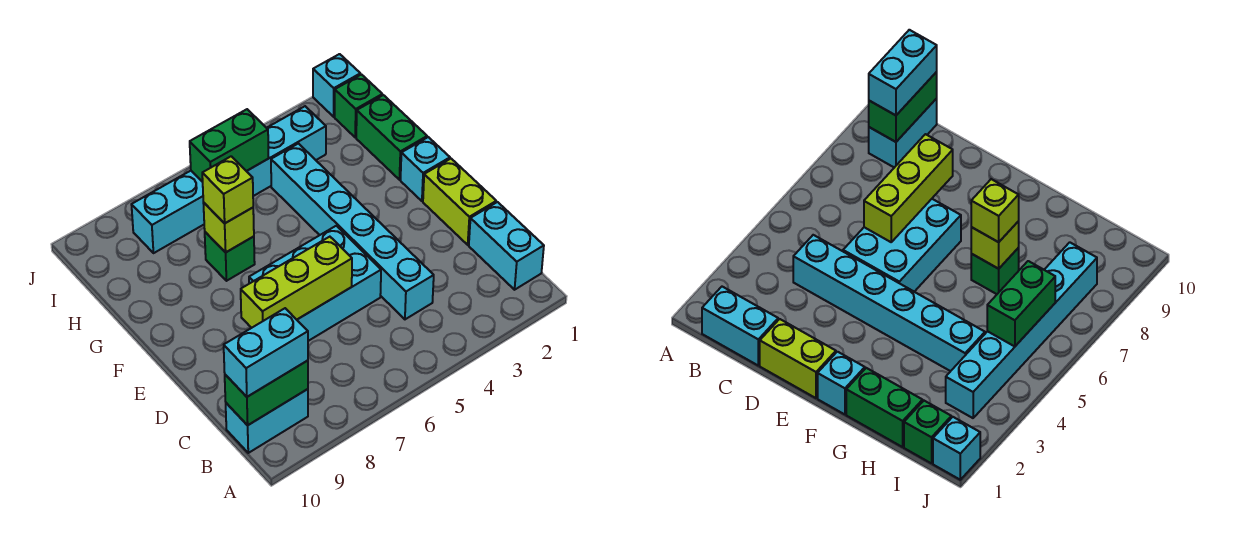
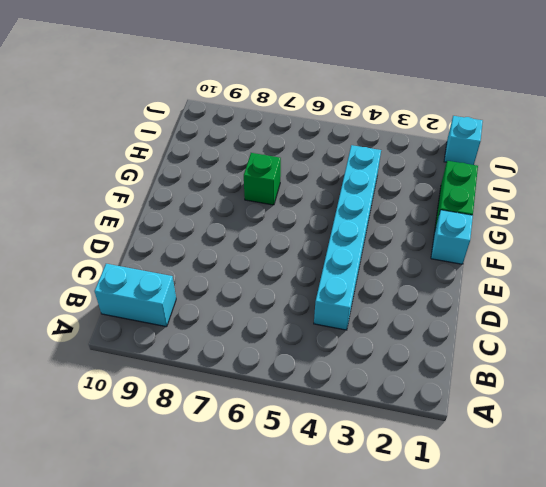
none -> cyan brick B1:C1 level 1
none -> lime brick D1:E1 level 1
none -> cyan brick D5:E7 level 1

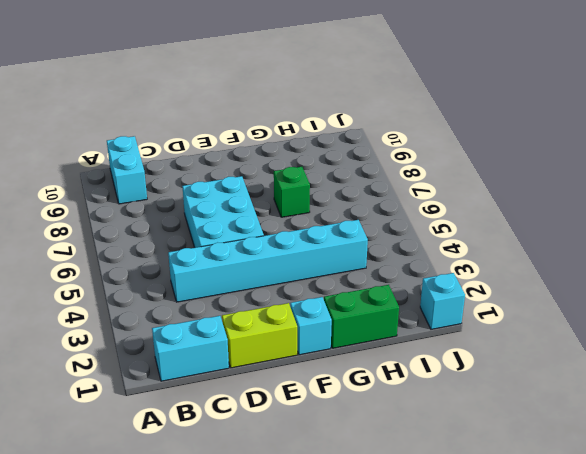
none -> green brick I1 level 1
none -> cyan brick I3:I8 level 1
none -> green brick B9:B10 level 2

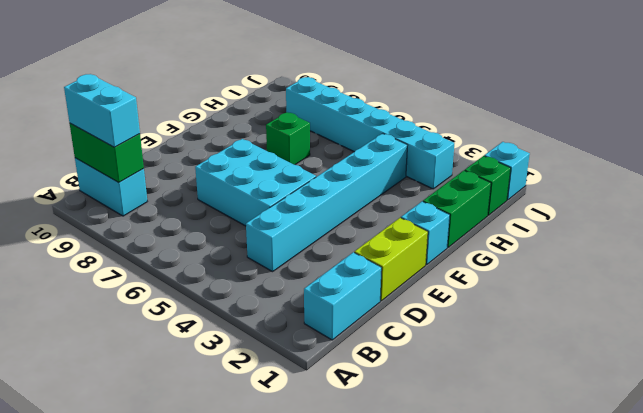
none -> lime brick D6:D8 level 2
none -> lime brick G7 level 2
none -> green brick I5:I6 level 2

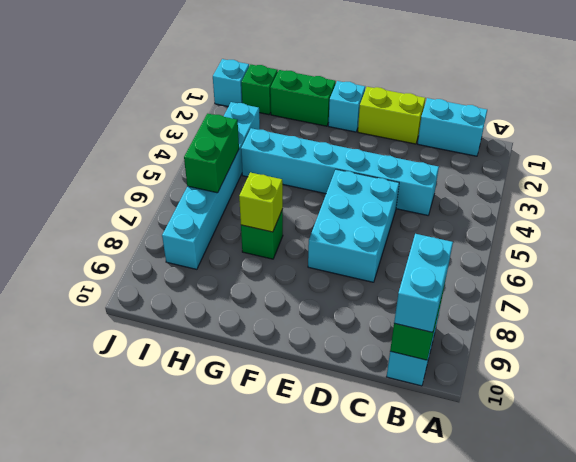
none -> lime brick D6:D8 level 2
none -> lime brick G7 level 3

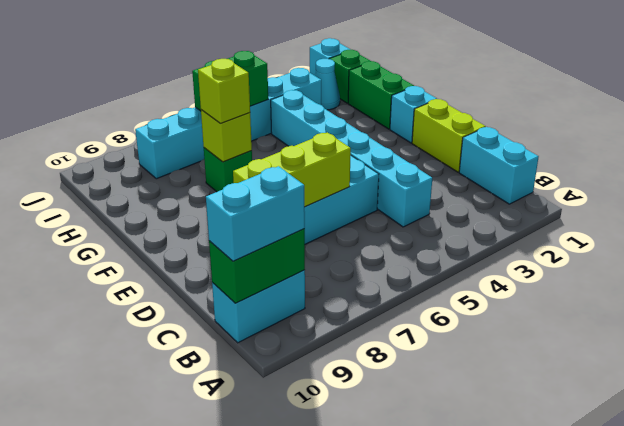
cyan cone I2 level 1 -> none

